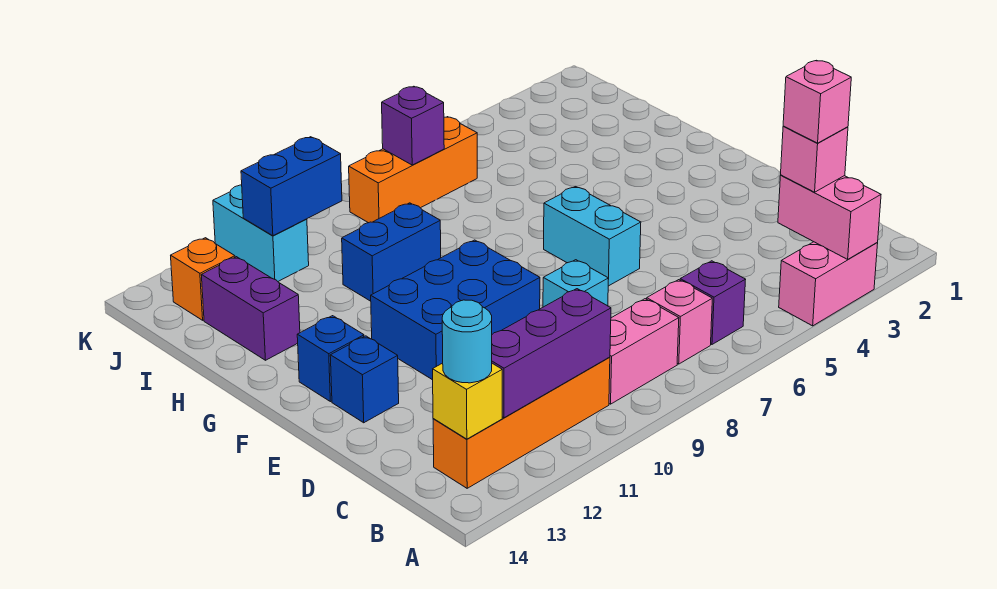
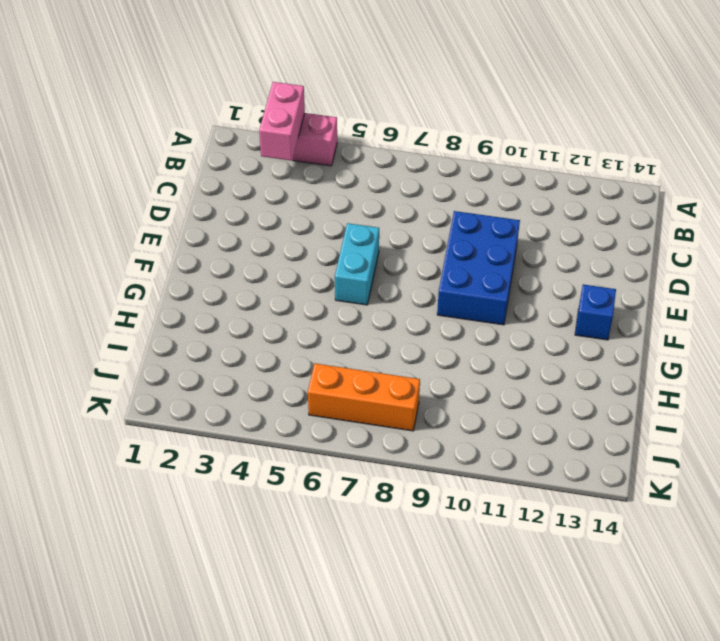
blue brick D9:F10 level 1 -> blue brick E9:F11 level 1
none -> purple brick B6 level 1
none -> pink brick B7 level 1
none -> pink brick B8:B9 level 1

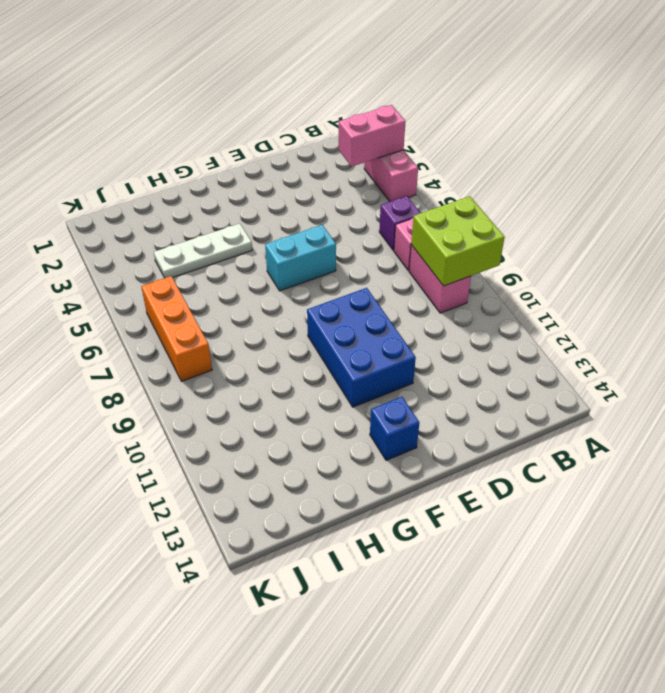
lime brick A8:B9 level 2 -> none
white plate G4:I4 level 1 -> none
none -> orange brick B10:B13 level 1
none -> cyan brick D8 level 1
none -> blue brick E13 level 1

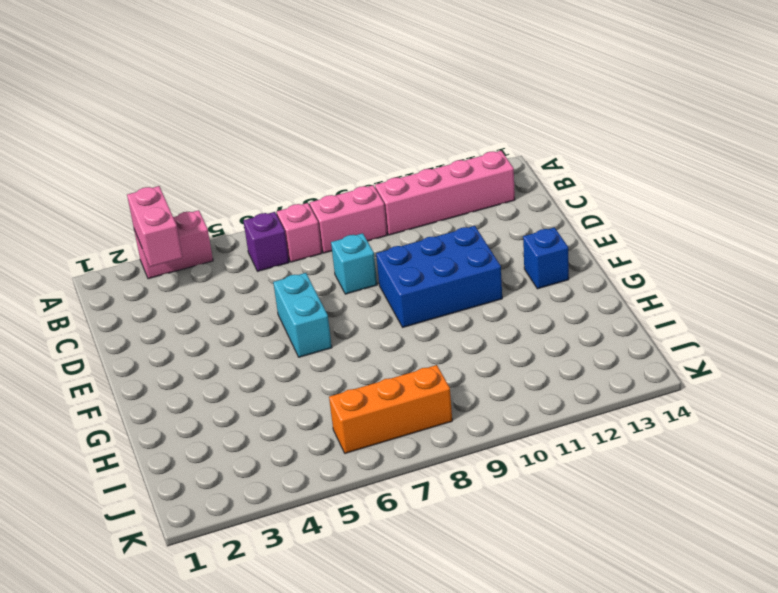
pink brick B10:B13 level 1 -> orange brick B10:B13 level 1
none -> blue brick E13 level 1
none -> blue brick H9:H10 level 1
none -> purple brick H13:I13 level 1

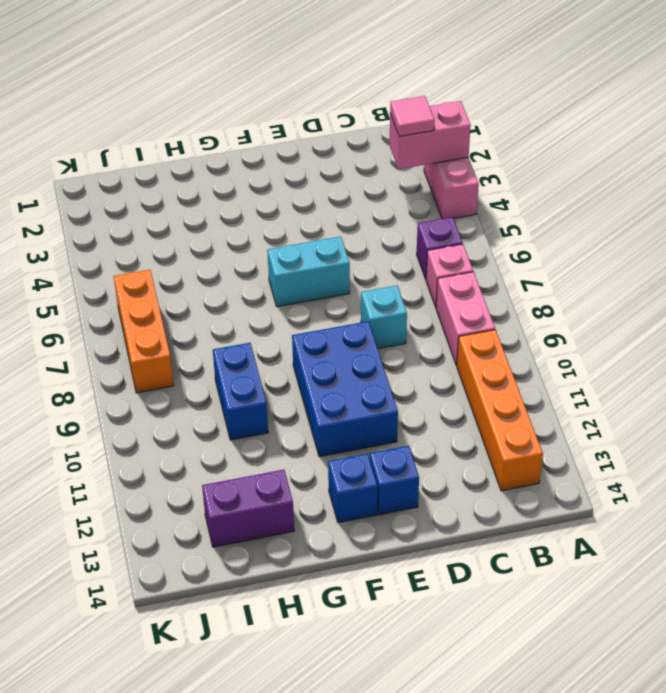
pink tile B3 level 3 -> pink brick B3 level 3
none -> cyan brick J11:K11 level 1
none -> orange brick J13 level 1
none -> purple brick B10:B12 level 2

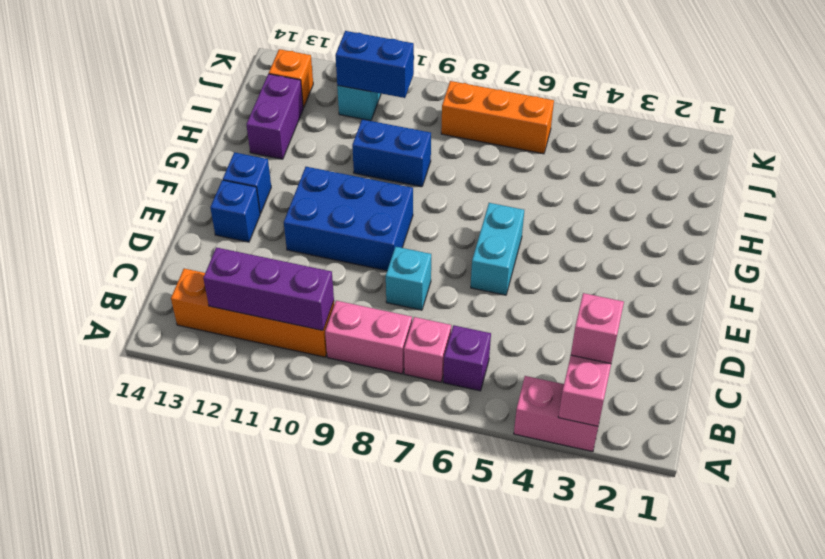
none -> yellow brick B13 level 2
none -> purple brick J7 level 2
none -> cyan round brick B13 level 3

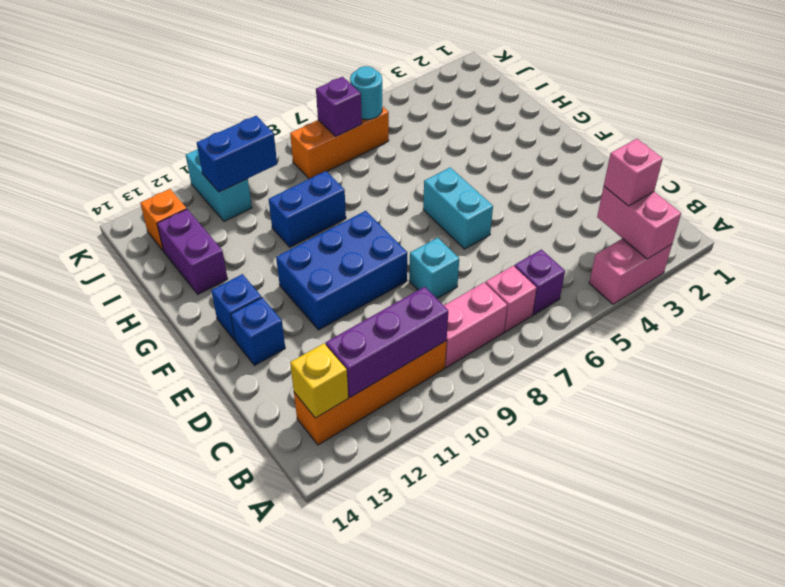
cyan round brick J6 level 2 -> cyan round brick B13 level 3
none -> pink brick B3 level 4

